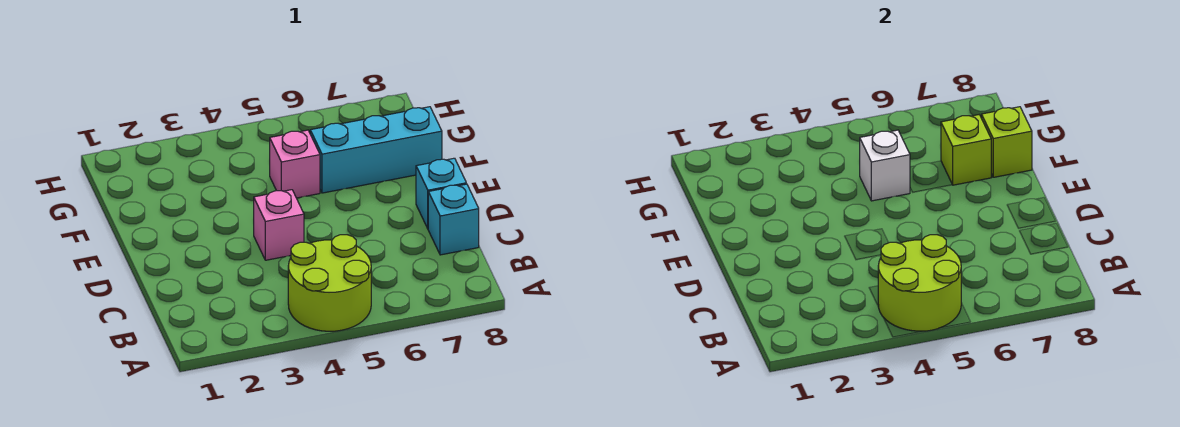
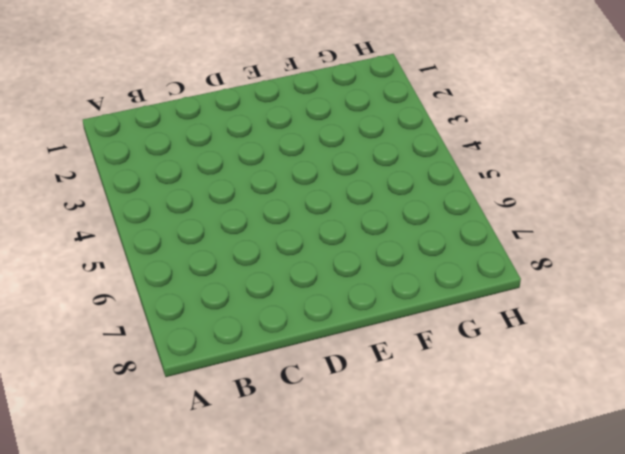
none -> lime round brick A4:B5 level 1
none -> cyan brick C8 level 1

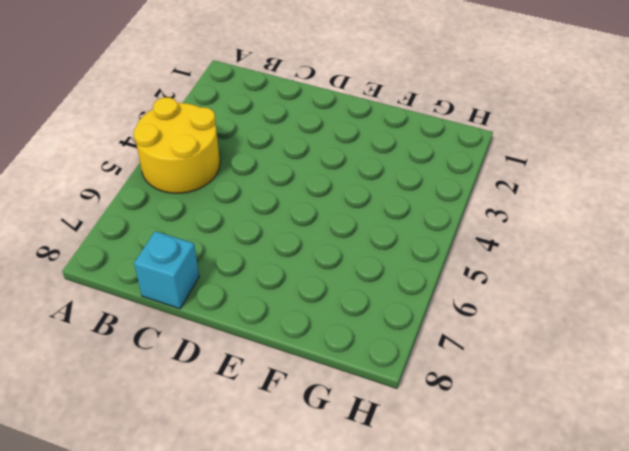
yellow round brick A4:B5 level 1 -> lime round brick A4:B5 level 1
none -> pink brick D4 level 1
none -> cyan brick D8 level 1

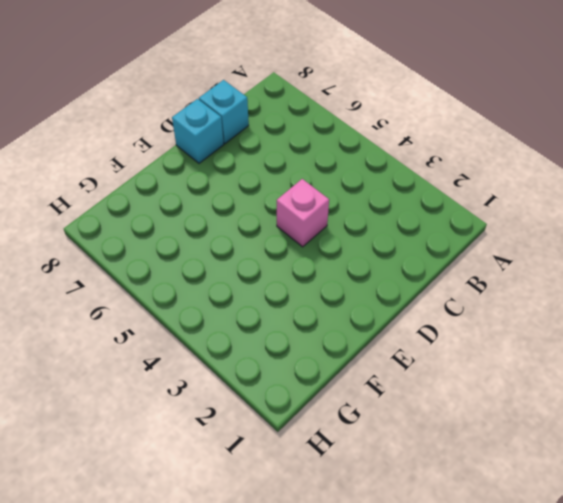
none -> lime round brick A4:B5 level 1
none -> pink brick F5 level 1

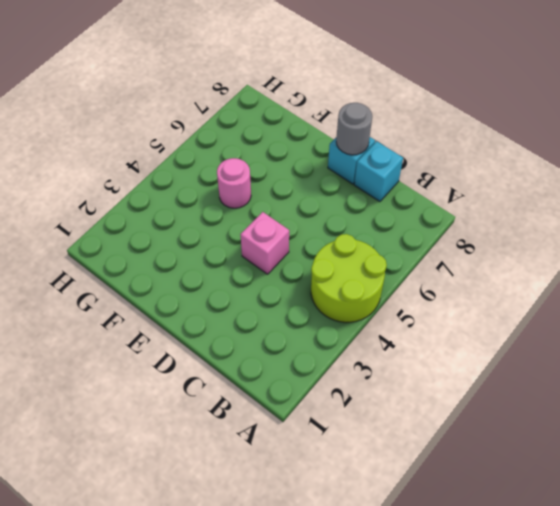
grey round brick D8 level 2 -> none
pink round brick F5 level 1 -> pink brick F5 level 1
none -> cyan brick F6:F8 level 1
none -> lime round brick A4:B5 level 2

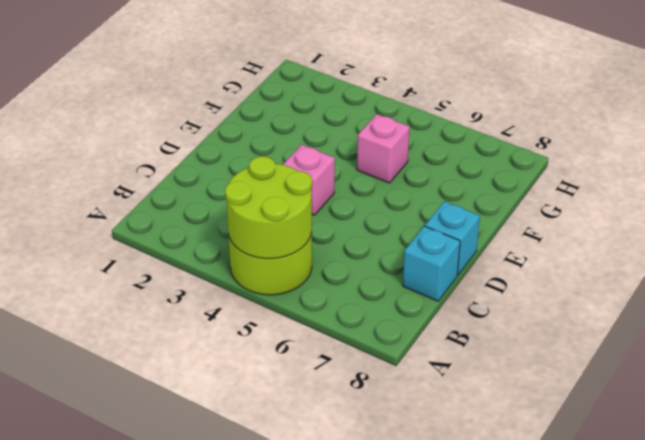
none -> cyan brick F6:F8 level 1
none -> white brick F5 level 2

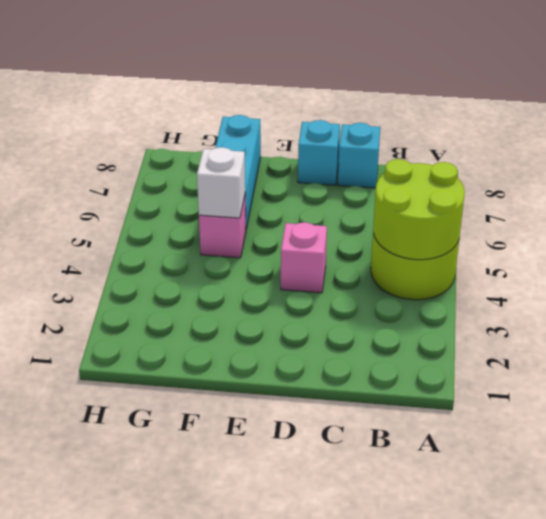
none -> lime brick F7 level 2
none -> lime brick F8 level 2

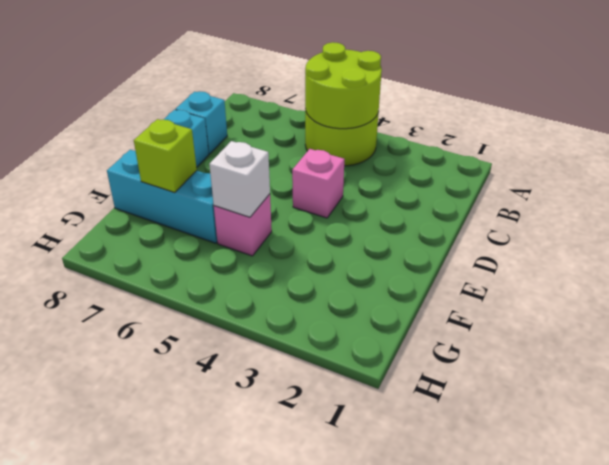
none -> lime brick F8 level 2

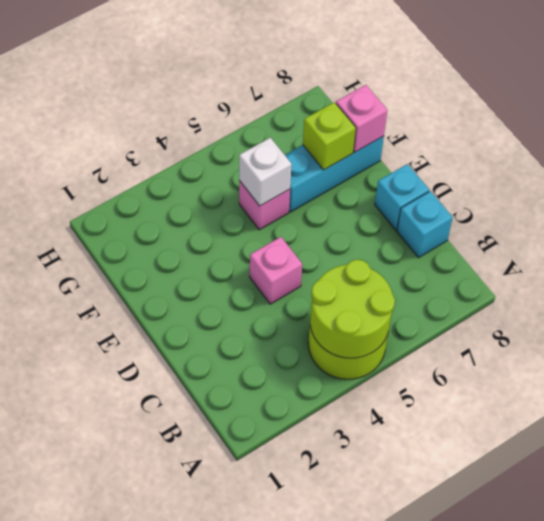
pink brick F8 level 2 -> lime brick F8 level 2

